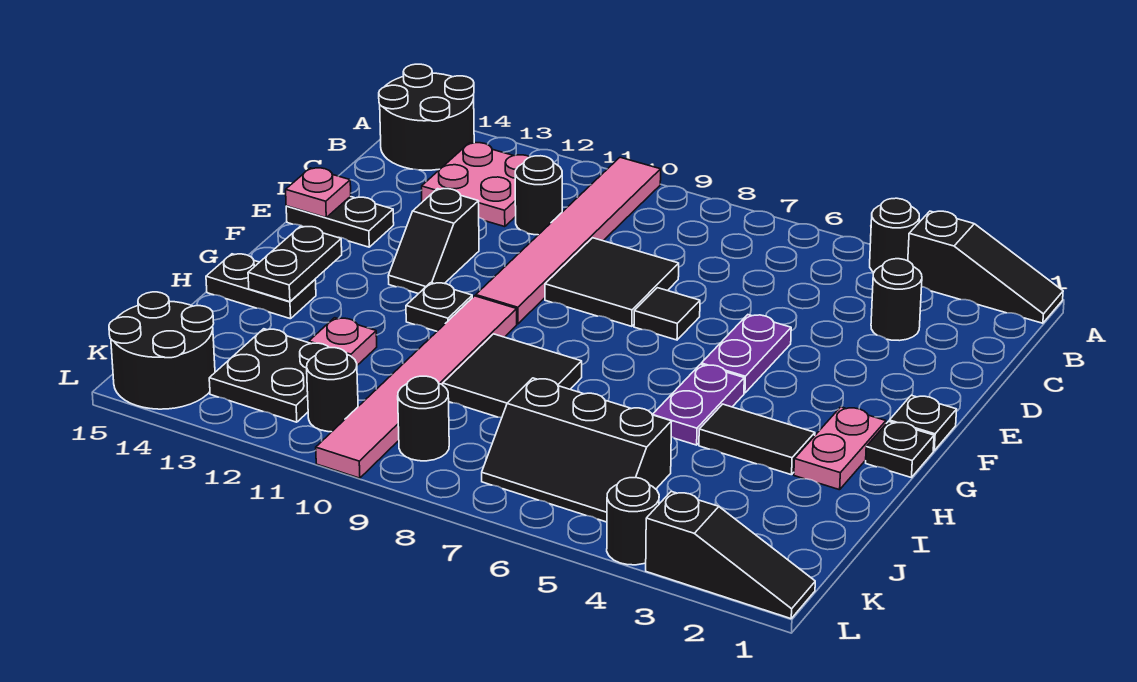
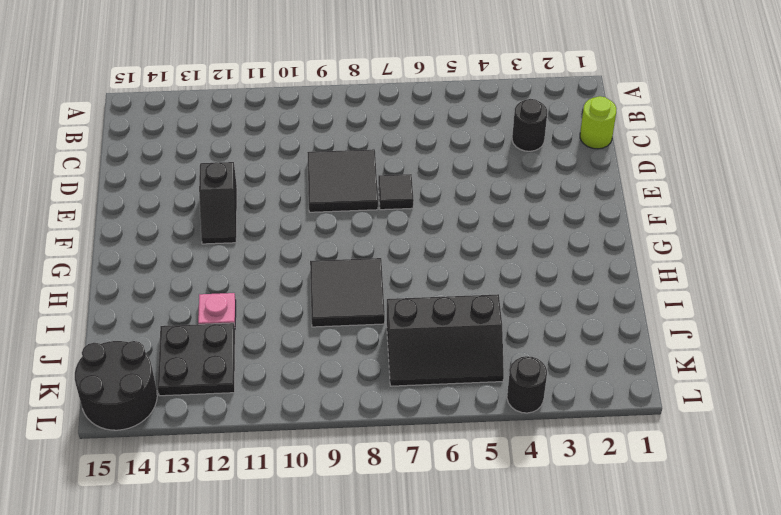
lime round brick C1 level 1 -> none
none -> black slope A1:A3 level 1 top 3
none -> black round brick A4 level 1
none -> pink tile A10:F10 level 1
none -> black round brick A14:B15 level 1

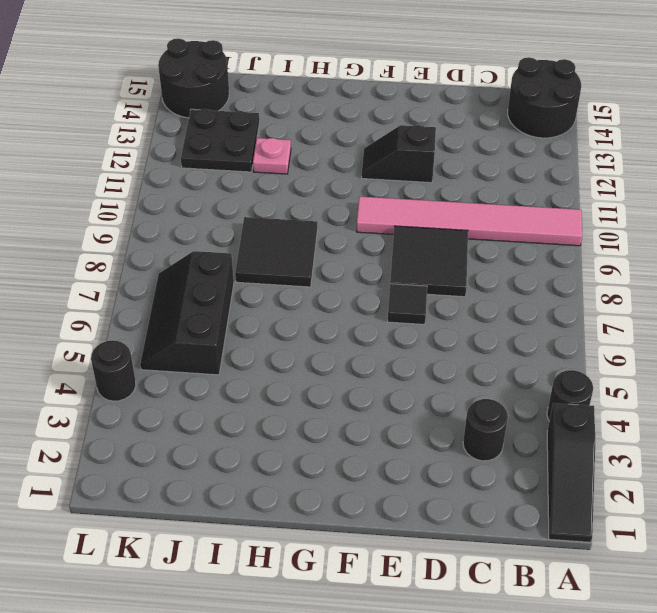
none -> pink plate B12:C13 level 1
none -> black round brick C11 level 1
none -> purple plate E5:F5 level 1
none -> black plate E14:E15 level 1

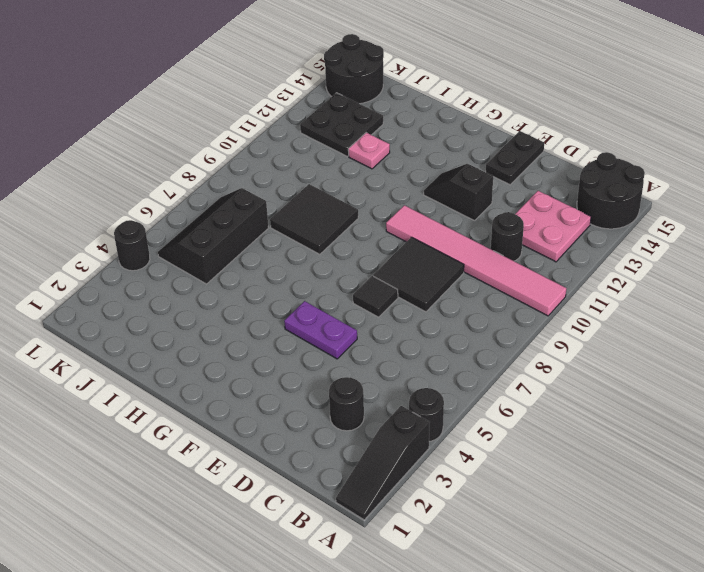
none -> black plate F1 level 1
none -> black plate G1 level 1
none -> pink plate G2:H2 level 1
none -> purple plate G5:H5 level 1

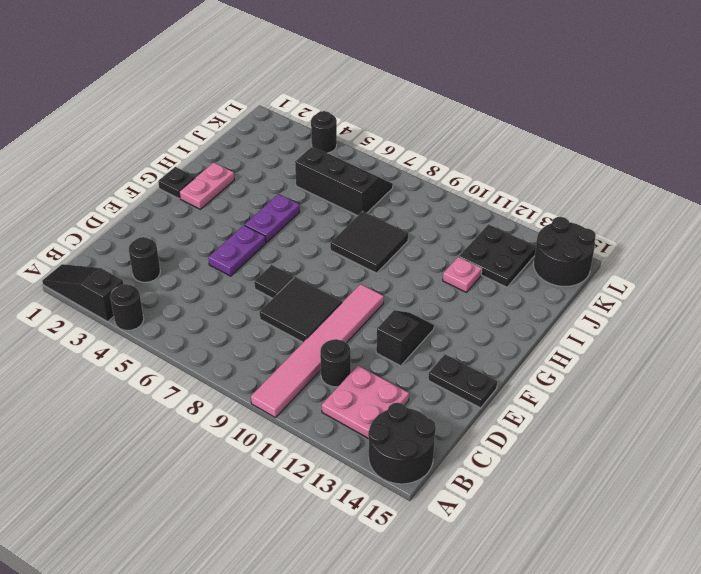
none -> black plate F1 level 1
none -> pink tile G10:L10 level 1
none -> black plate G11 level 1
none -> black tile H3:H4 level 1

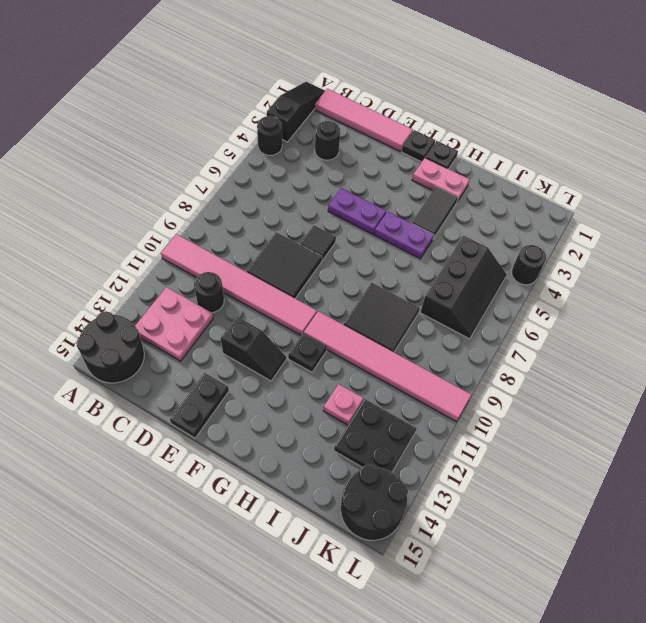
pink tile B1:E1 level 1 -> none
none -> black plate H14:H15 level 1
none -> black round brick K9 level 1
none -> black round brick K11 level 1
none -> black slope L1:L3 level 1 top 3

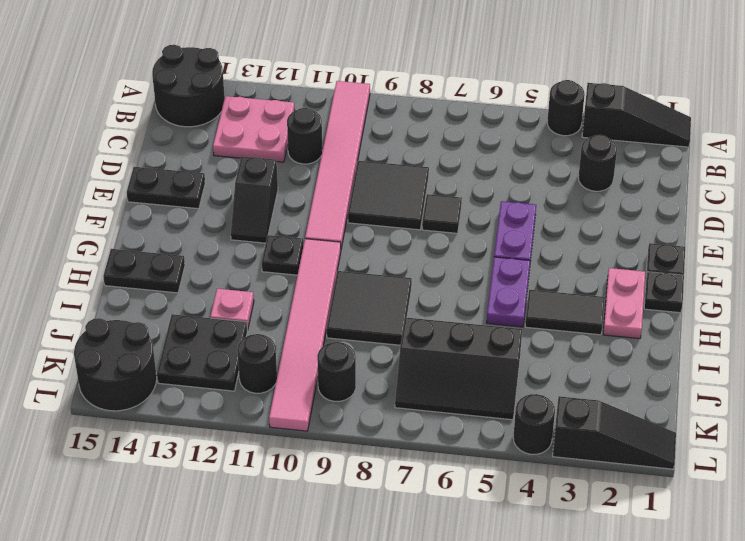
none -> pink plate E15 level 2
none -> black plate G14:H14 level 2

